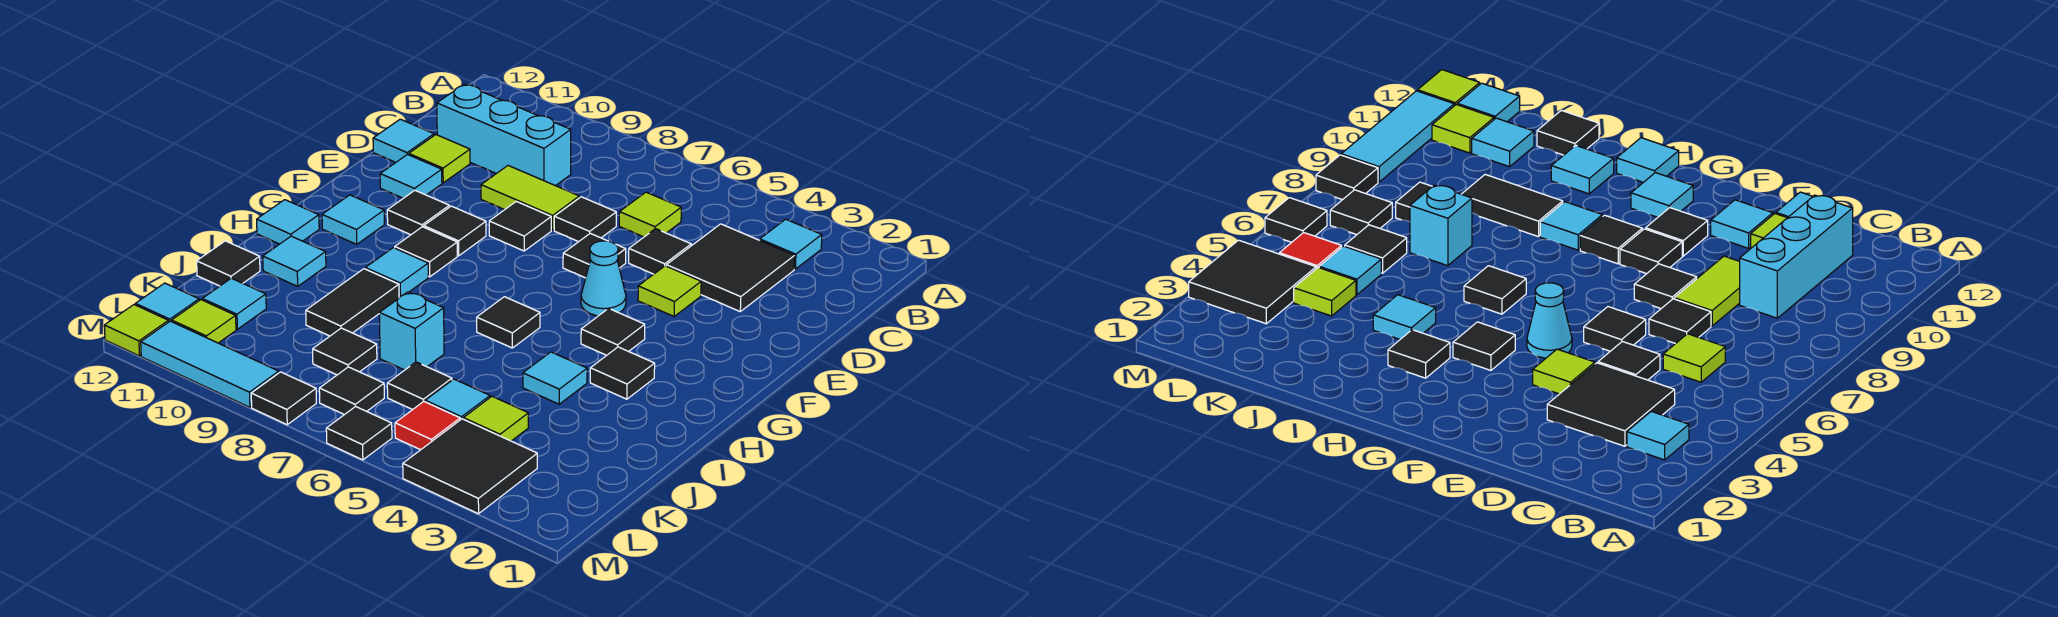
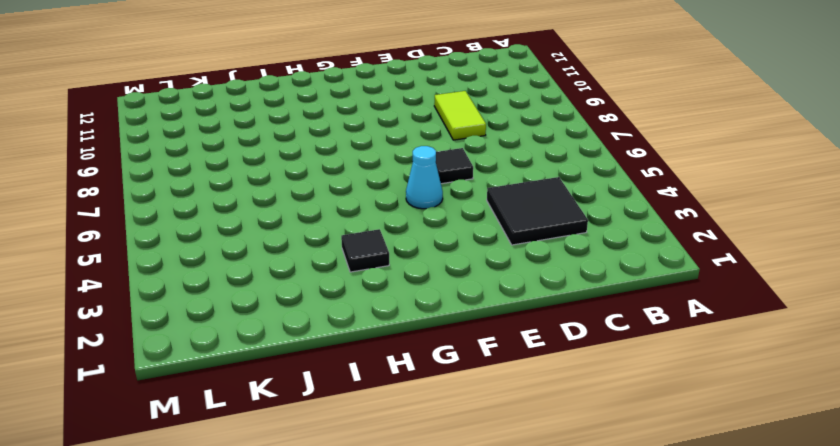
none -> cyan tile B3 level 1
none -> lime tile C6 level 1
none -> cyan brick C9:C11 level 1
none -> black tile D5 level 1

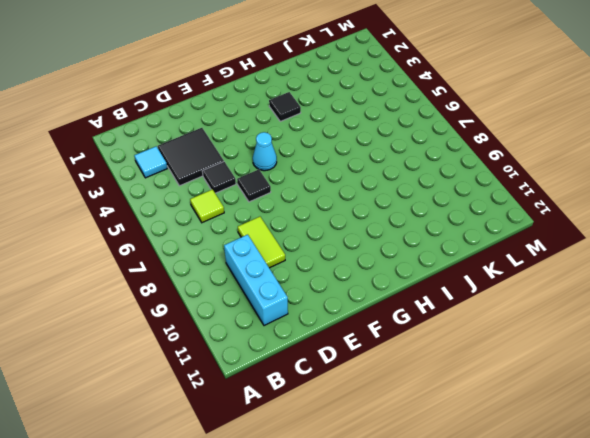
none -> black tile D7 level 1
none -> lime tile D11 level 1
none -> cyan tile D12 level 1
none -> lime tile E4 level 1

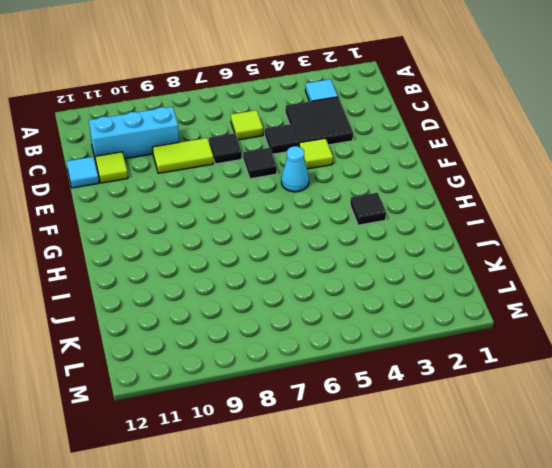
none -> black tile E8 level 1
none -> cyan tile E11 level 1
none -> black tile F9 level 1
none -> black tile F10 level 1

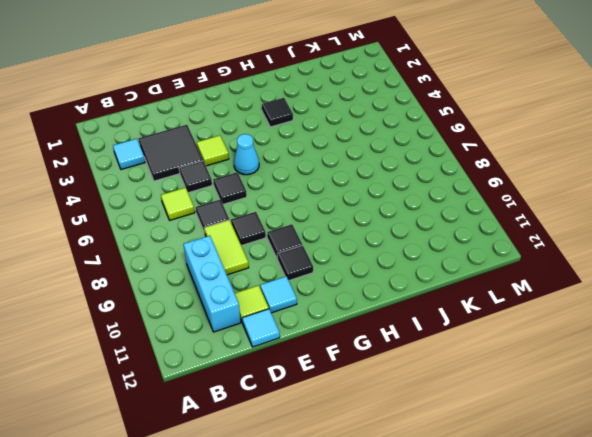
none -> black tile G4 level 1
none -> black tile G9 level 1
none -> cyan tile G11 level 1
none -> black tile H6 level 1

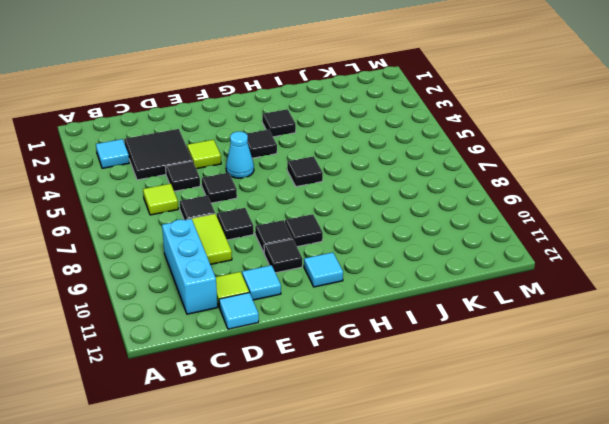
none -> cyan tile H9 level 1
none -> cyan tile H12 level 1
none -> cyan tile I4 level 1
none -> black tile I9:J9 level 1

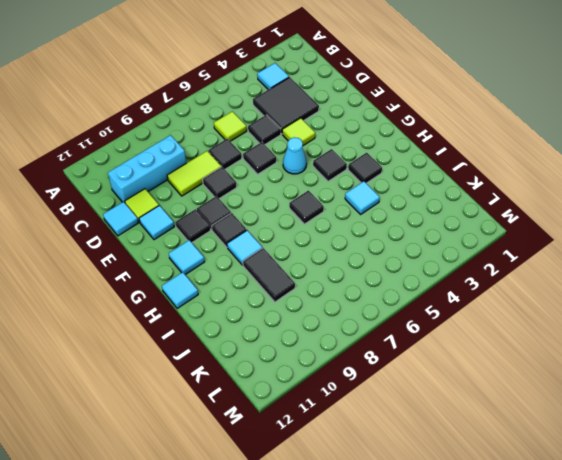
none -> cyan tile I11 level 1
none -> cyan brick J7 level 1
none -> black tile J12 level 1
none -> lime tile K4 level 1

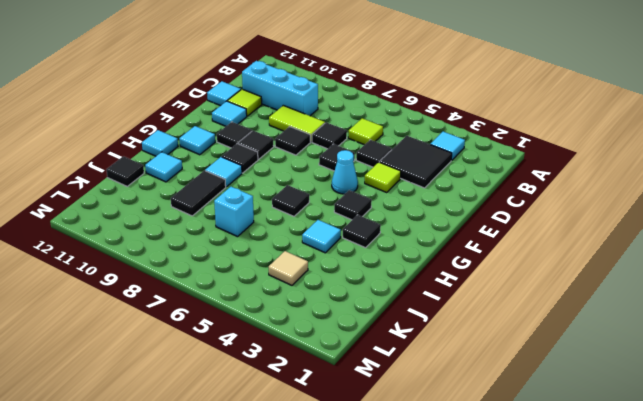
tan tile K4 level 1 -> lime tile K4 level 1
none -> cyan tile K5 level 1
none -> black tile K6 level 1
none -> black tile K8 level 1
none -> cyan tile K11 level 1

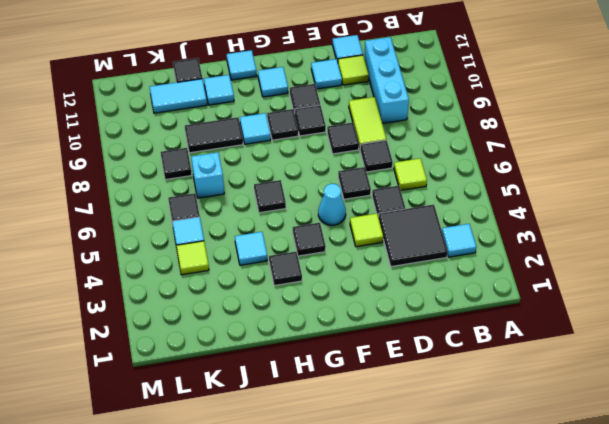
cyan tile J11:K11 level 1 -> cyan tile K11 level 1
none -> black tile L3:M4 level 1
none -> red tile L5 level 1
none -> black tile L7 level 1
none -> lime tile L11 level 1

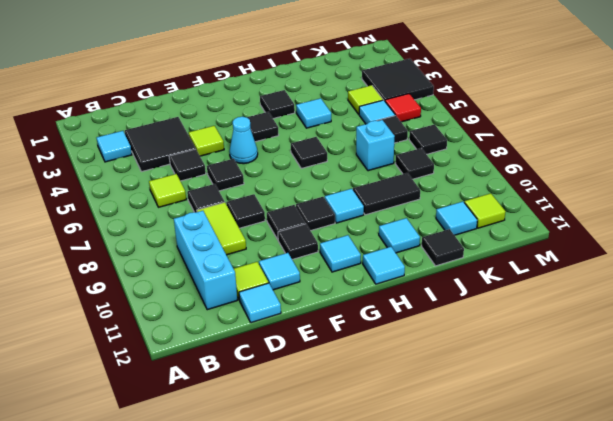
none -> cyan tile L12 level 1
none -> black tile M6 level 1
none -> black tile M8 level 1
none -> cyan tile M9:M11 level 1

